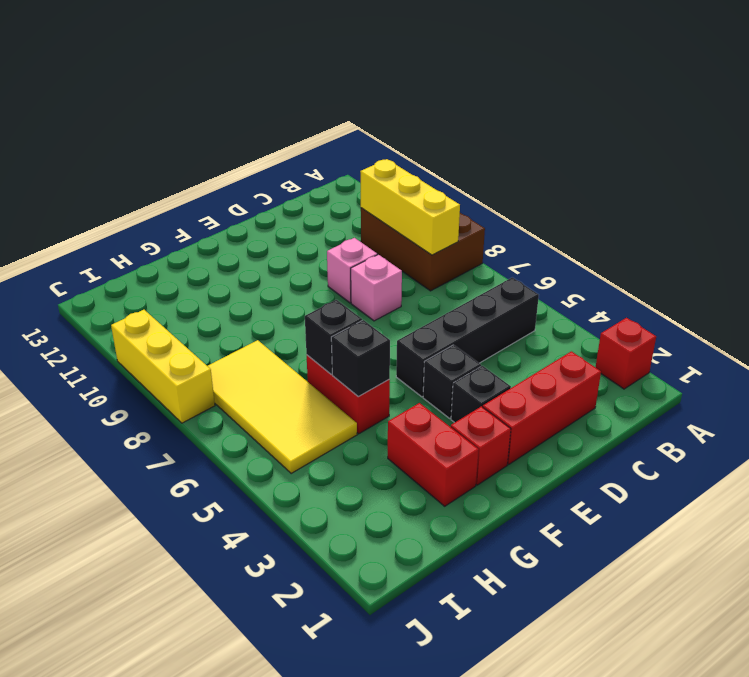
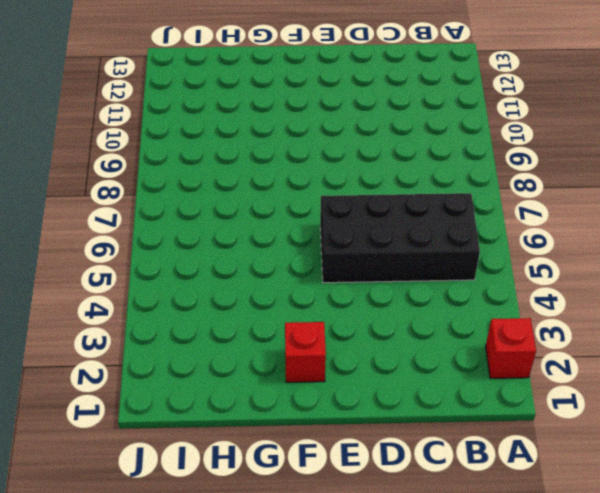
black brick B5:E6 level 1 -> black brick B5:E5 level 1
none -> brown brick A8:B10 level 1
none -> red brick C2:E2 level 1
none -> pink brick D8 level 1

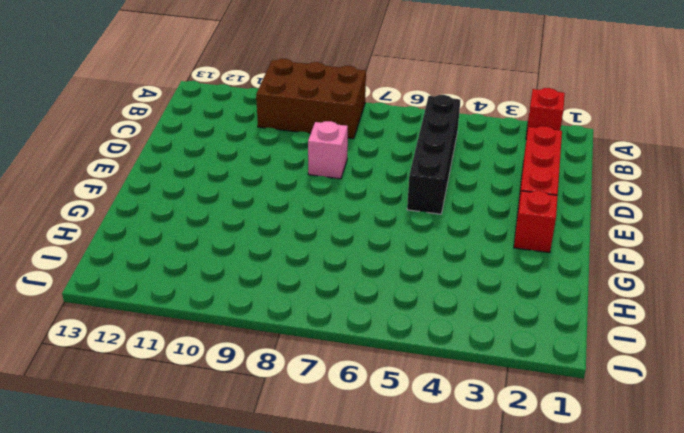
none -> pink brick D9 level 1
none -> black brick E3 level 1
none -> black brick E4 level 1

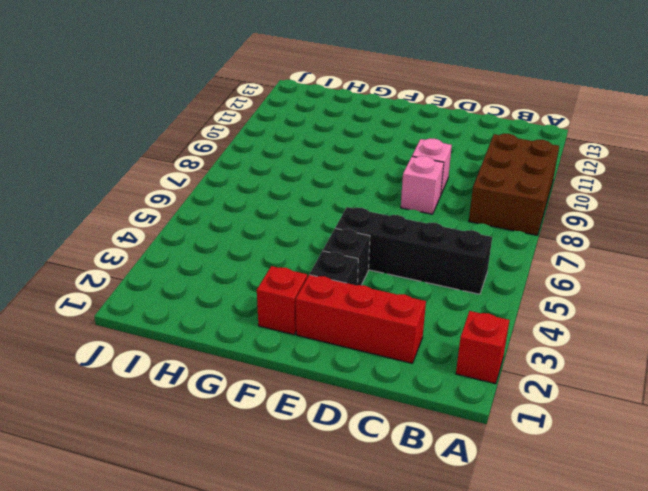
none -> red brick G2:G3 level 1
none -> red brick G5:G6 level 1
none -> yellow tile H5:I8 level 1

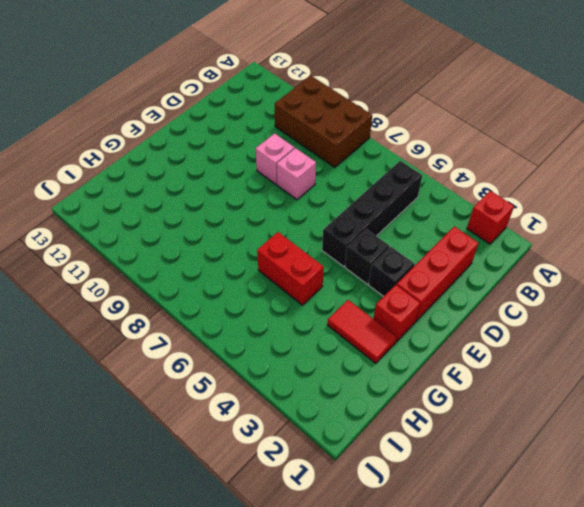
red tile G2:G3 level 1 -> red brick G2:G3 level 1
none -> yellow tile H5:I8 level 1
none -> yellow brick J8:J10 level 1
none -> yellow brick B8:B10 level 2

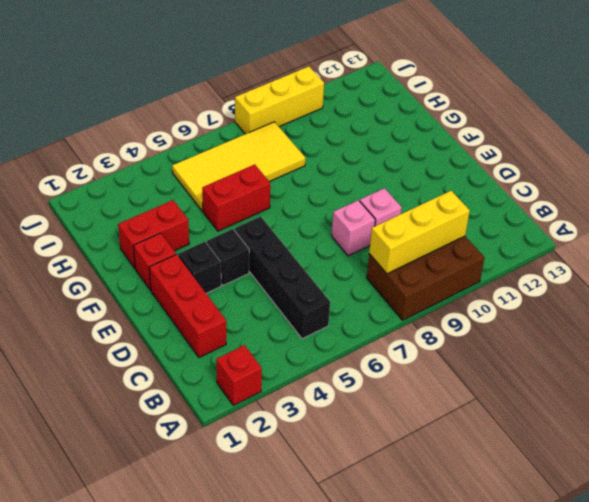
none -> black brick G5 level 2
none -> black brick G6 level 2

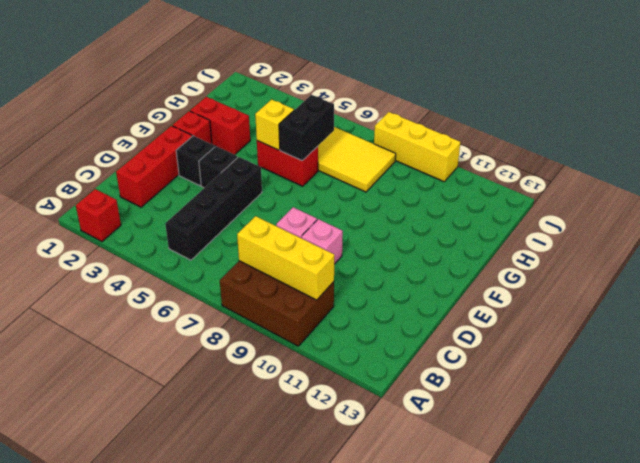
yellow brick G5 level 2 -> black brick G5 level 2
black brick G6:H6 level 2 -> black brick G6 level 2

